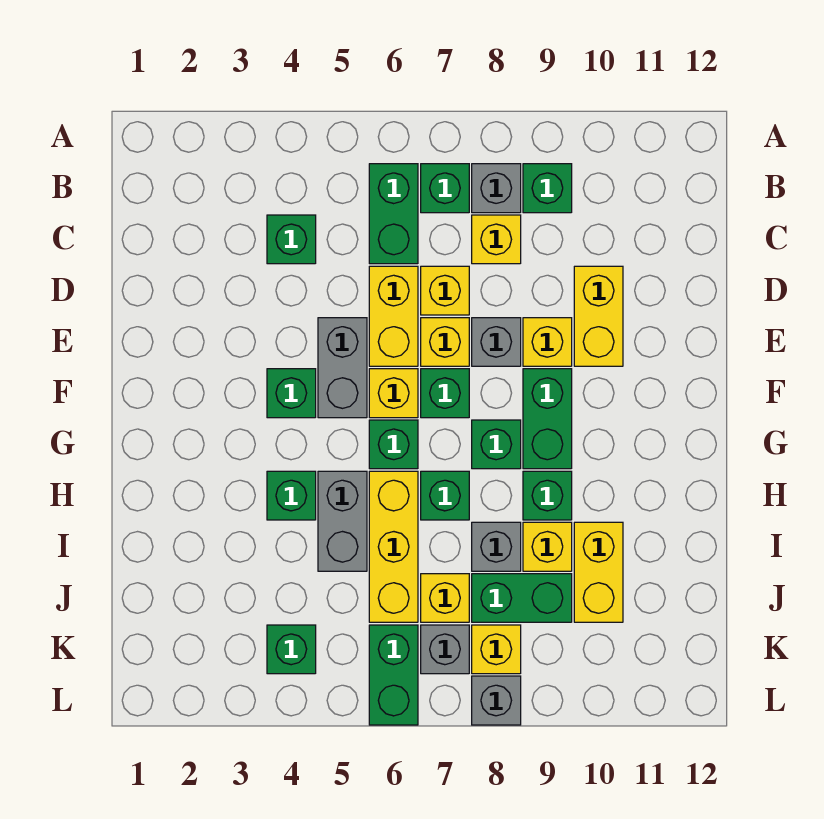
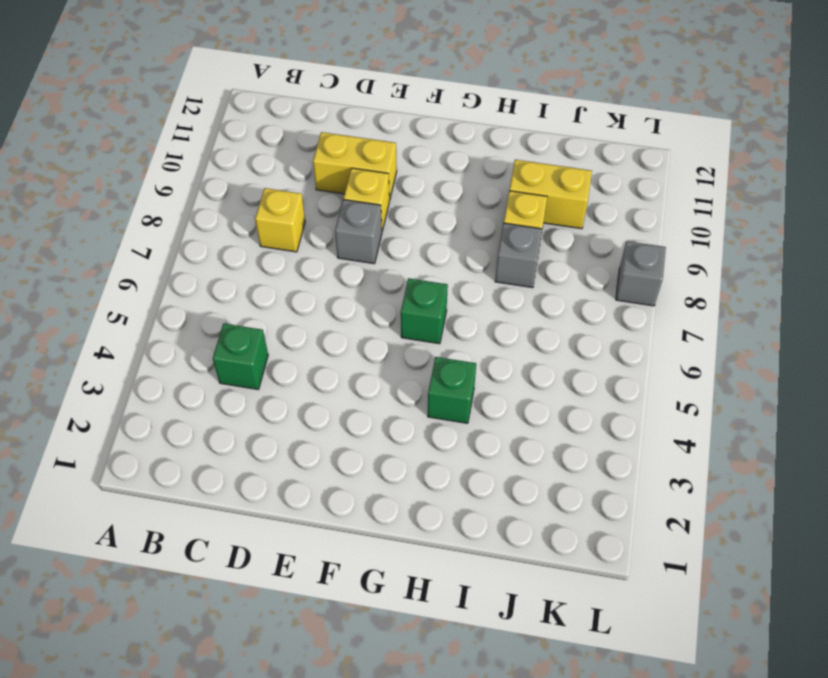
none -> green brick B6:C6 level 1
none -> green brick B7 level 1
none -> grey brick B8 level 1
none -> green brick B9 level 1

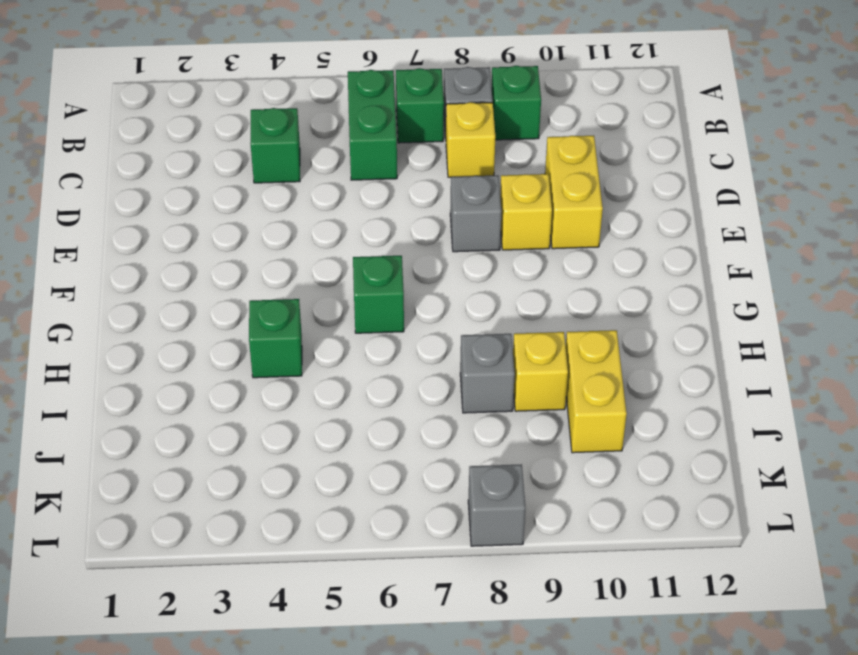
none -> yellow brick D6:E6 level 1
none -> yellow brick D7 level 1
none -> grey brick E5:F5 level 1
none -> yellow brick E7 level 1

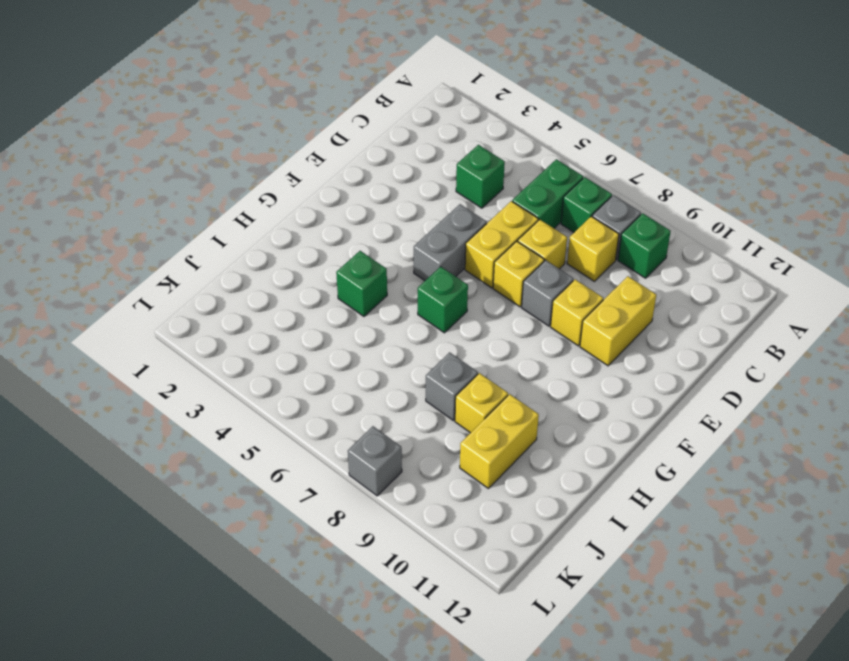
none -> green brick F4 level 1
none -> yellow brick F6 level 1
none -> green brick F7 level 1
none -> green brick F9:G9 level 1

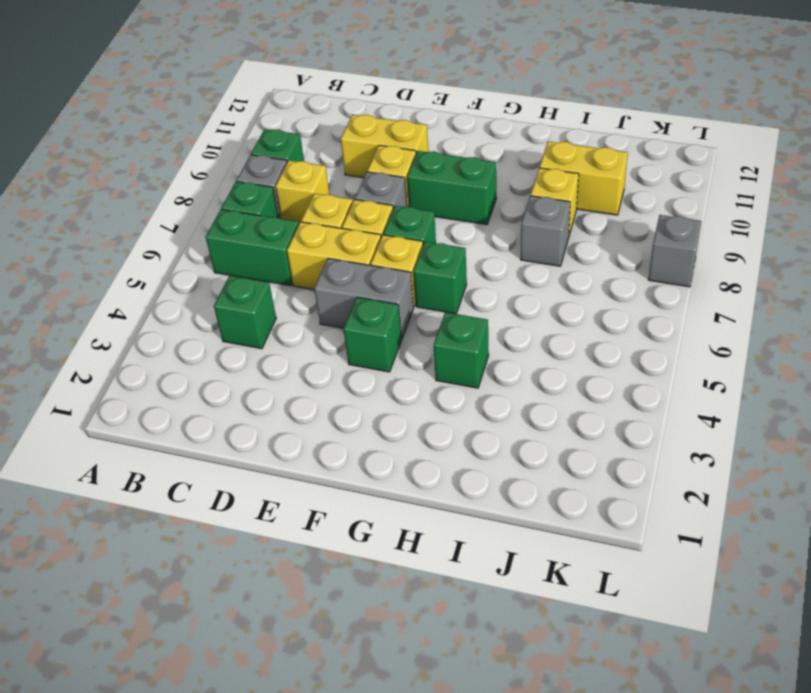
none -> green brick G8 level 1
none -> grey brick H5:I5 level 1
none -> yellow brick H6:J6 level 1
none -> green brick H7 level 1

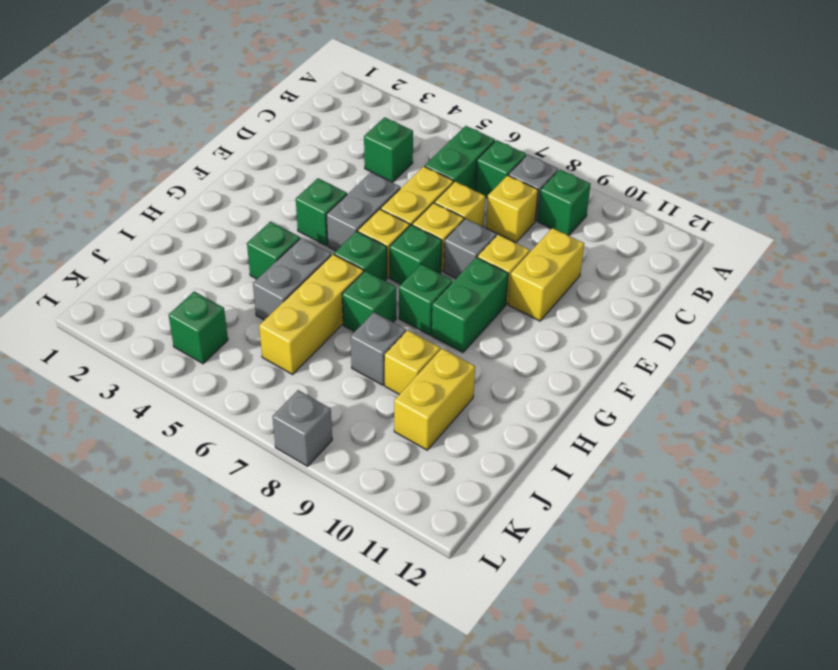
none -> green brick H9 level 1
none -> yellow brick J7 level 1
none -> green brick J8:J9 level 1
none -> green brick K6:L6 level 1

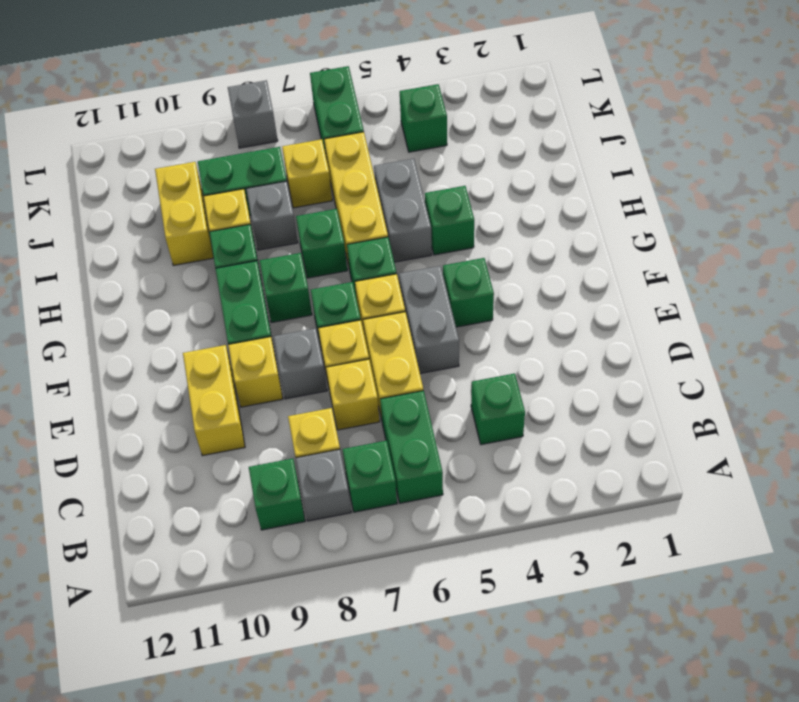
none -> grey brick K7 level 1
none -> yellow brick K8 level 1

